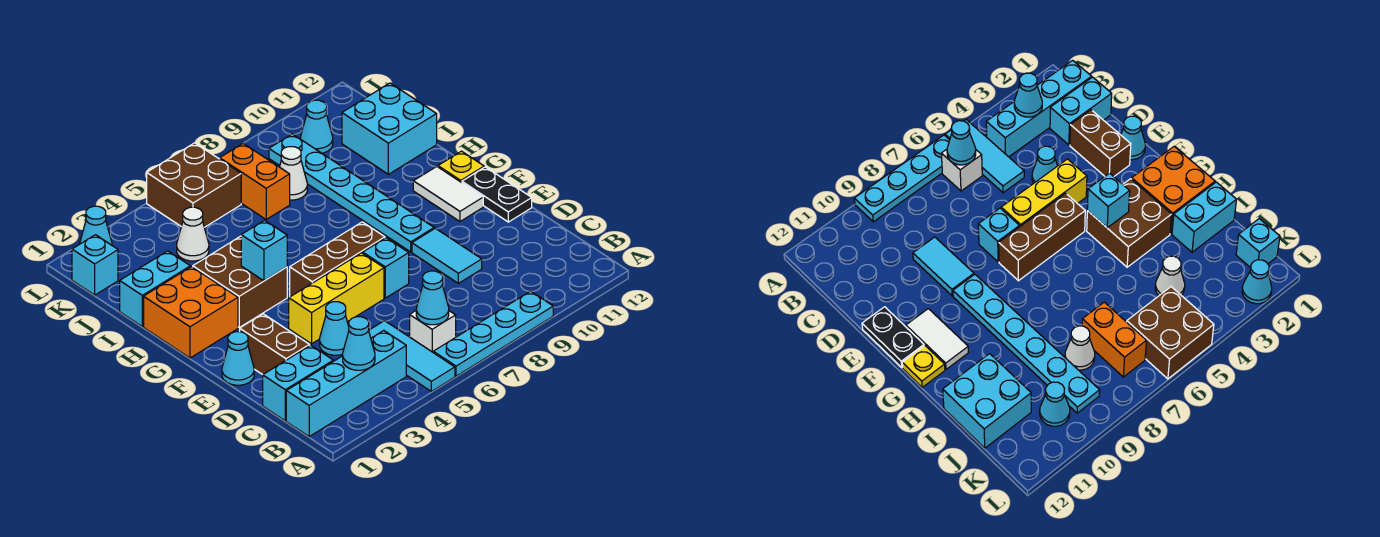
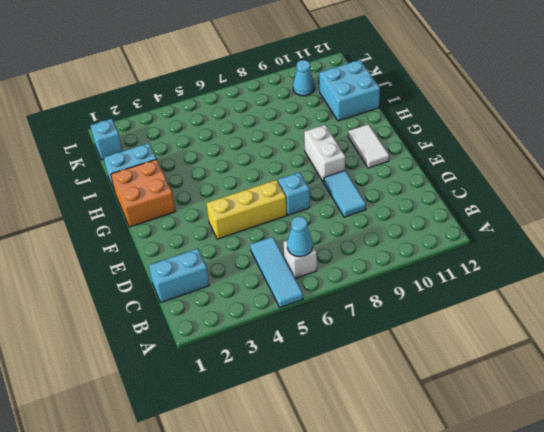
white brick F9:G9 level 1 -> cyan plate F9:K9 level 1
none -> cyan plate A6:A9 level 1
none -> cyan brick B1:B4 level 1
none -> brown brick D2:E2 level 1
none -> cyan cone D4 level 1

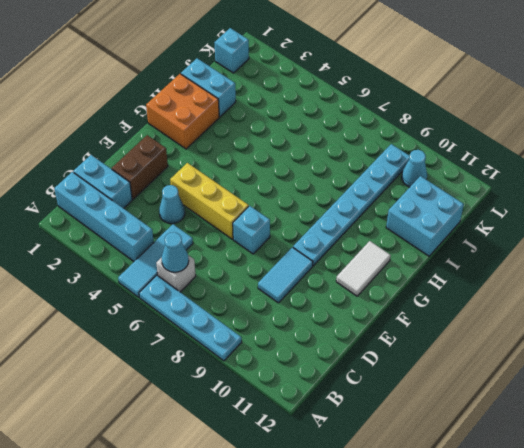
none -> cyan cone E1 level 1
none -> black plate E12:F12 level 1
none -> brown brick F5:F7 level 1
none -> brown brick G3:H4 level 1

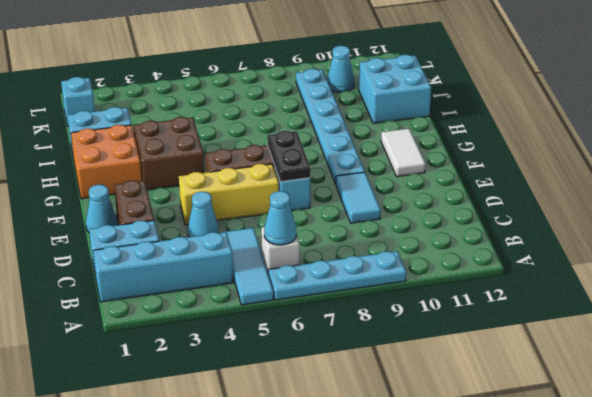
black plate E7:F7 level 2 -> black plate E12:F12 level 1
none -> yellow plate G12 level 1
none -> white cone J4 level 1
none -> orange brick J7:K7 level 1
none -> white cone J8 level 1

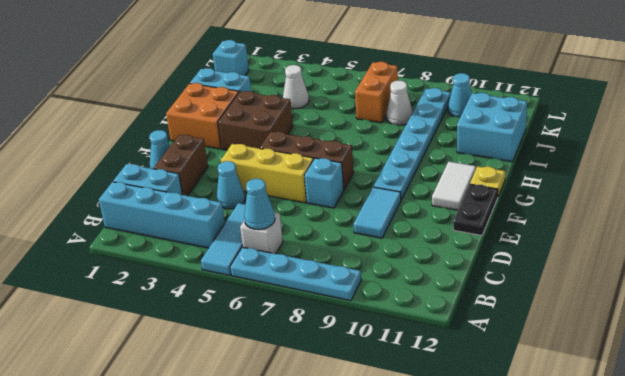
none -> brown brick K5:L6 level 1
none -> cyan cone L2 level 1
none -> cyan cone B3 level 2
none -> cyan brick G4 level 2

